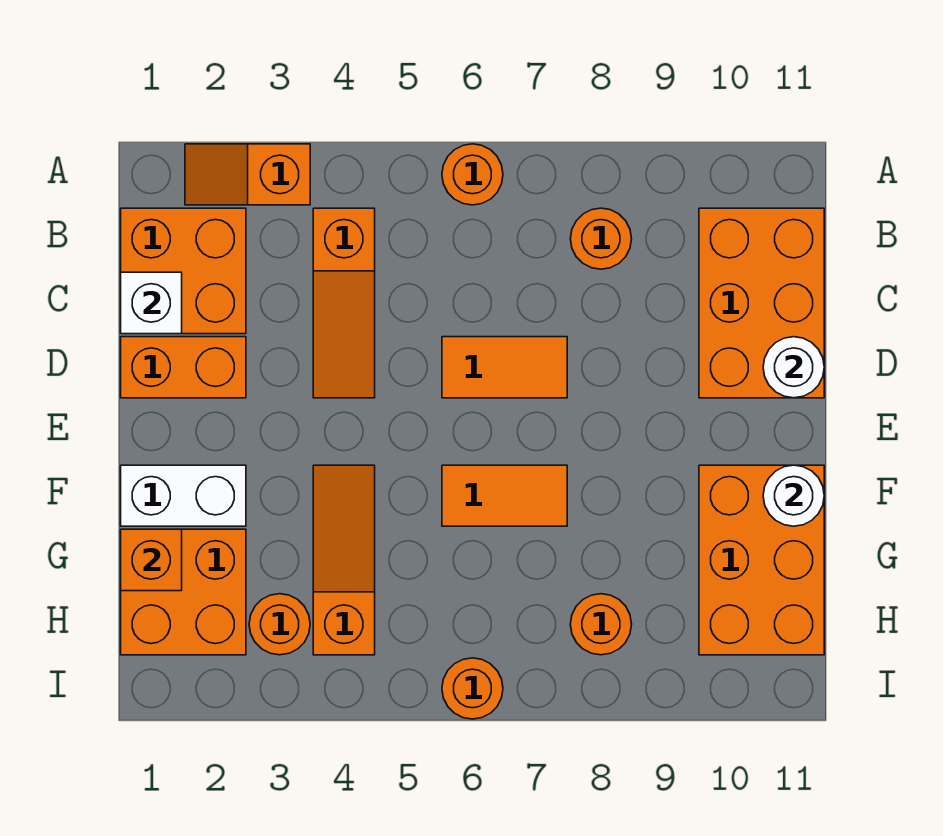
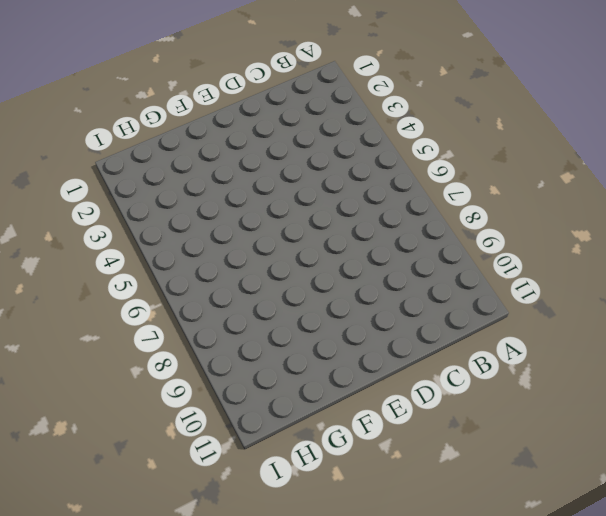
none -> orange slope A2:A3 level 1 top 3
none -> orange round brick A6 level 1
none -> orange brick B1:C2 level 1

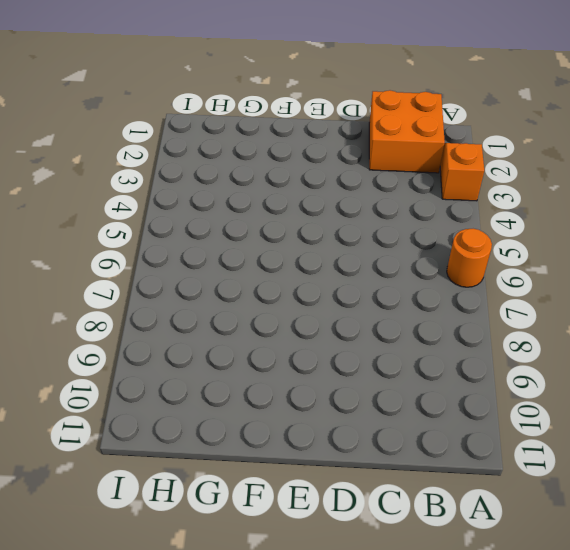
none -> orange slope B4:D4 level 1 top B
none -> orange round brick B8 level 1
none -> orange brick B10:D11 level 1

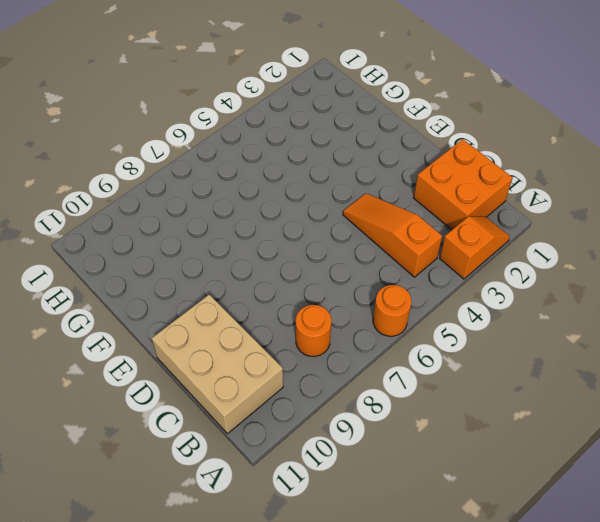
tan brick B10:D11 level 1 -> orange brick B10:D11 level 1
none -> orange brick D1:D2 level 1
none -> orange tile D6:D7 level 1
none -> white brick F1:F2 level 1

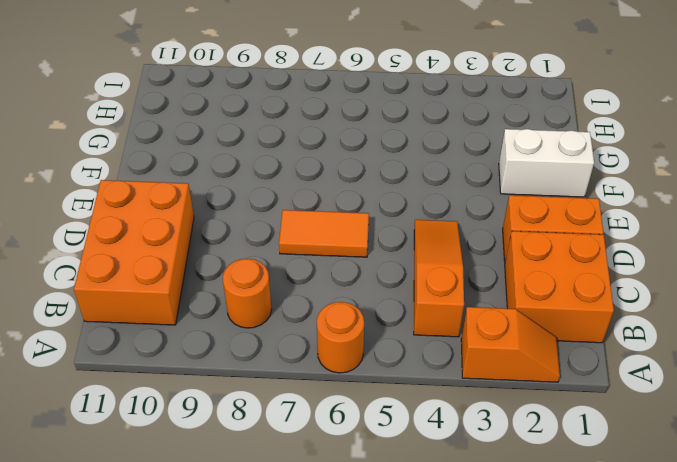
none -> orange slope F4:H4 level 1 top H
none -> orange tile F6:F7 level 1
none -> orange brick F10:H11 level 1

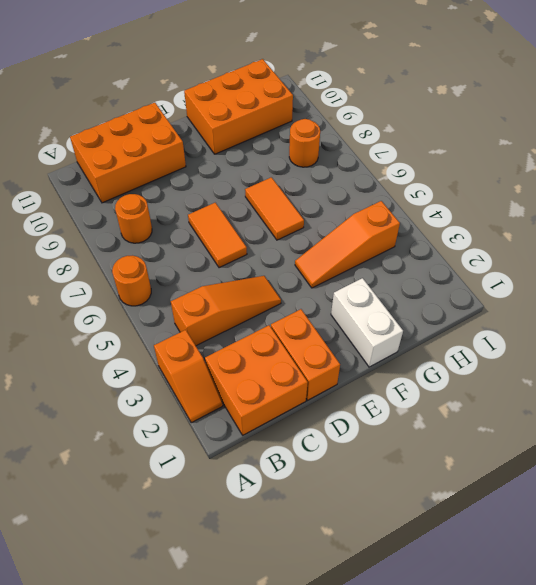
none -> orange brick G1:H2 level 1
none -> orange round brick H3 level 1
none -> orange round brick I6 level 1

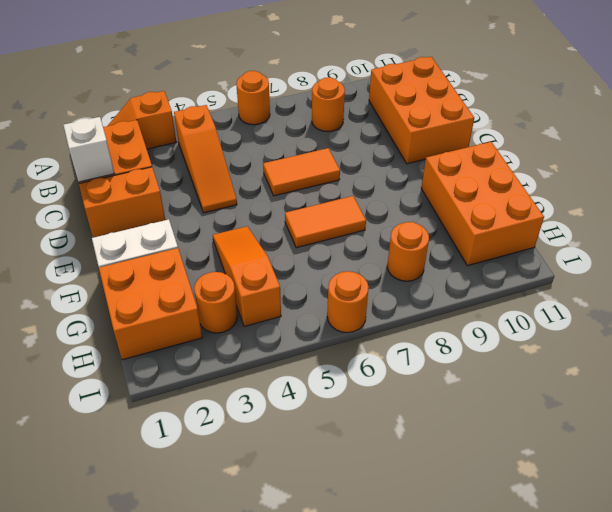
none -> white round brick D11 level 2
none -> white round brick F11 level 2
none -> orange brick G1 level 2

